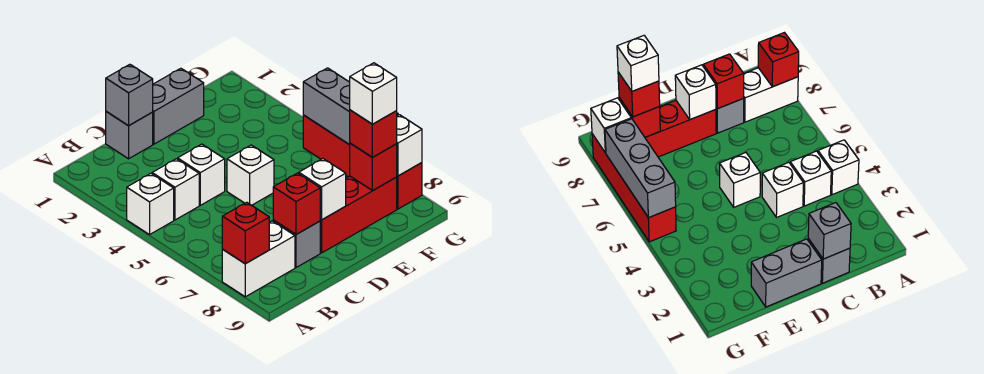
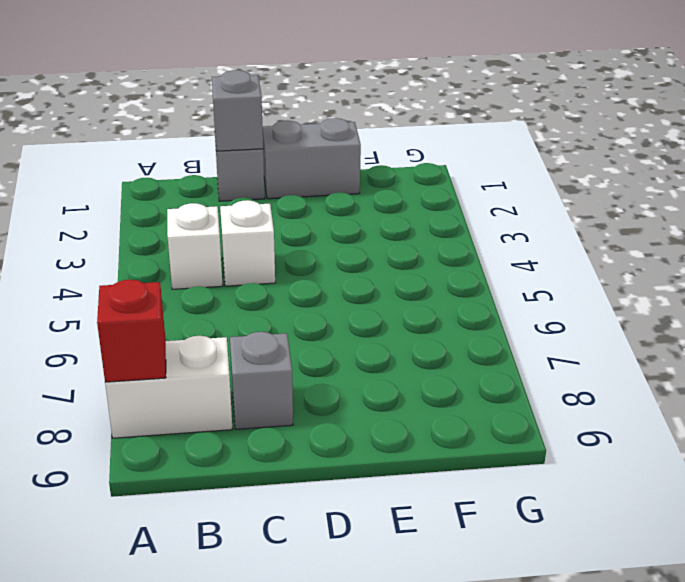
none -> white brick A4 level 1
none -> white brick D5 level 1
none -> red brick D8:F8 level 1

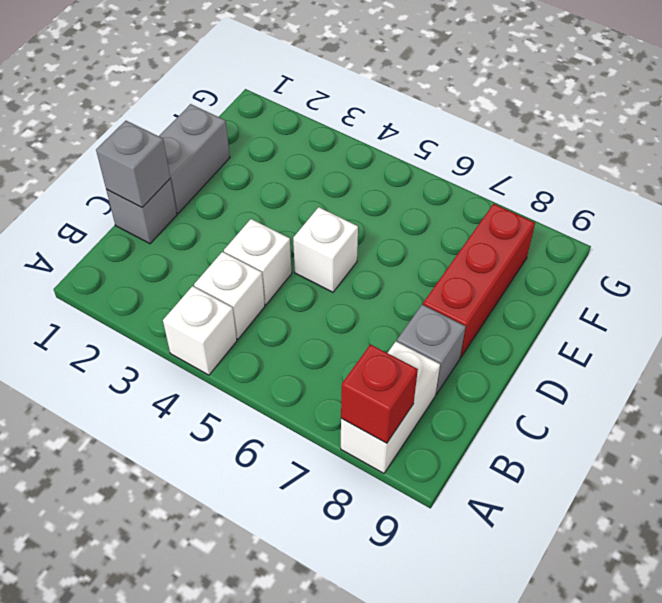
none -> red brick G5:G8 level 1
none -> red brick C8 level 2
none -> white brick D8 level 2

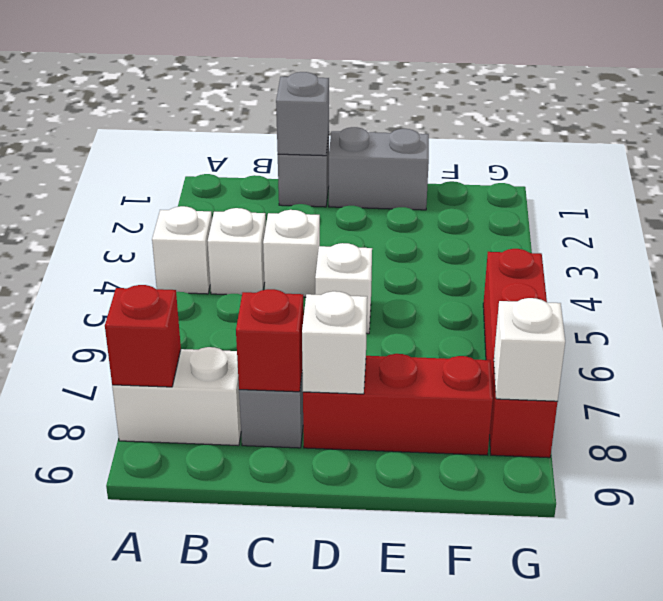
none -> red brick F8 level 2
none -> grey brick G5:G7 level 2
none -> red brick F8 level 3

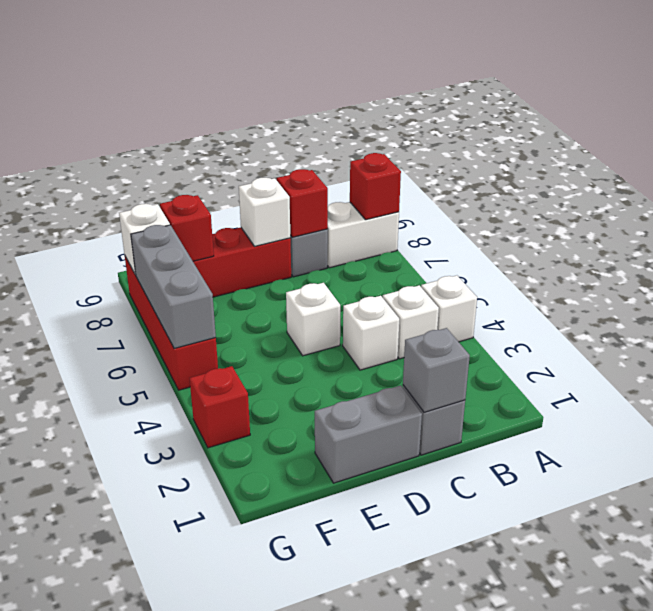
red brick G3 level 1 -> red brick F8 level 3
none -> white brick F8 level 4

